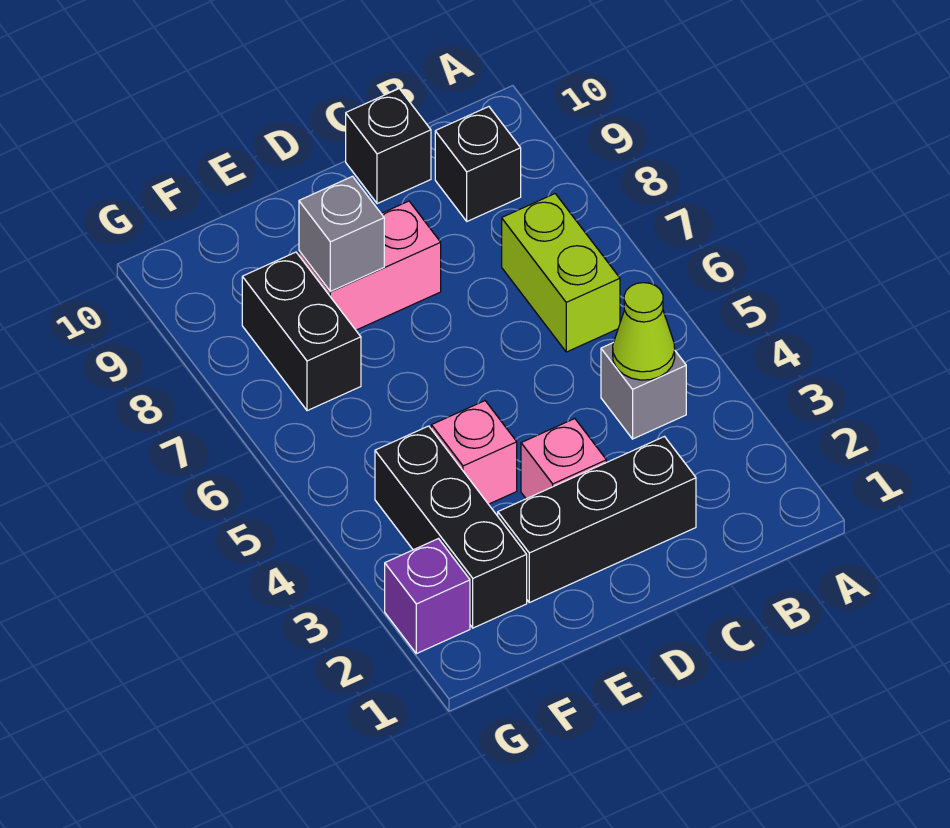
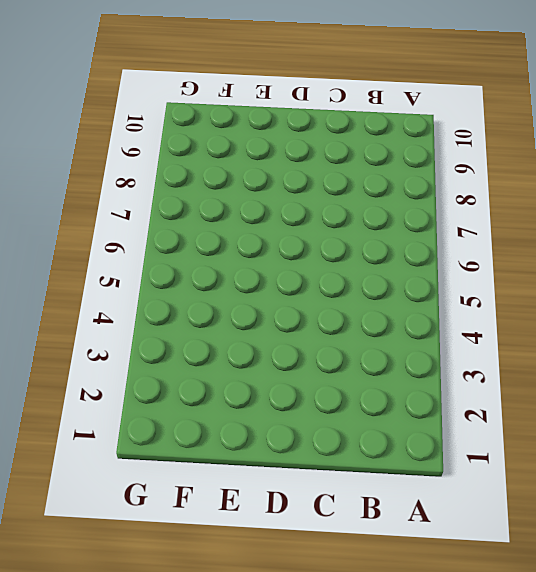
none -> grey brick B4 level 1
none -> lime brick B6:B7 level 1
none -> black brick B9 level 1

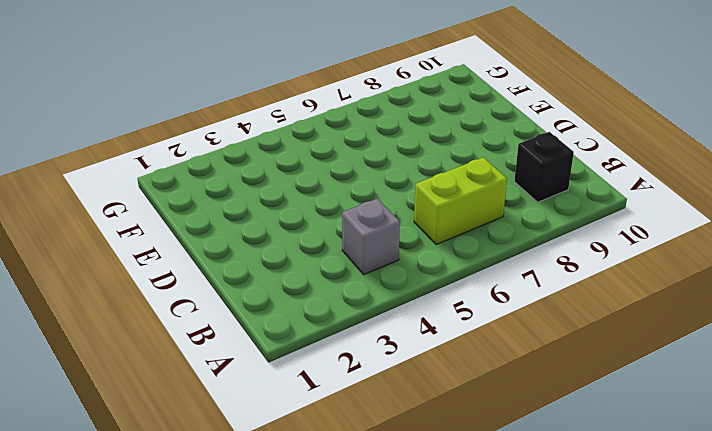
none -> black brick C2:E2 level 1
none -> black brick C10 level 1
none -> pink brick D3 level 1

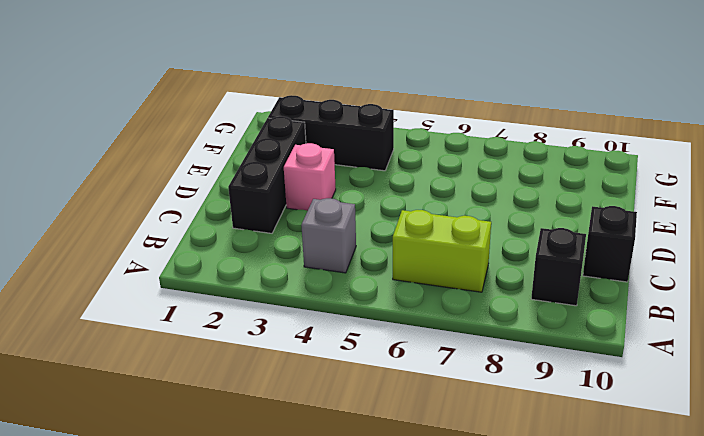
none -> pink brick D8:E8 level 1
none -> pink brick E4 level 1
none -> black brick F7:F8 level 1

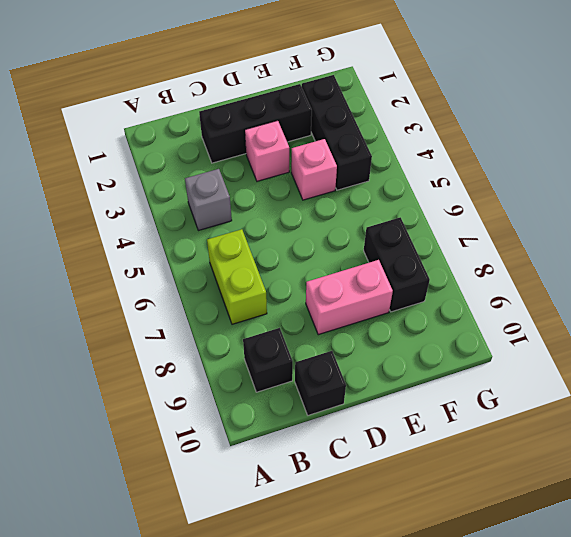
none -> purple brick G2 level 1
none -> lime cone B4 level 2
none -> grey brick E8 level 2

